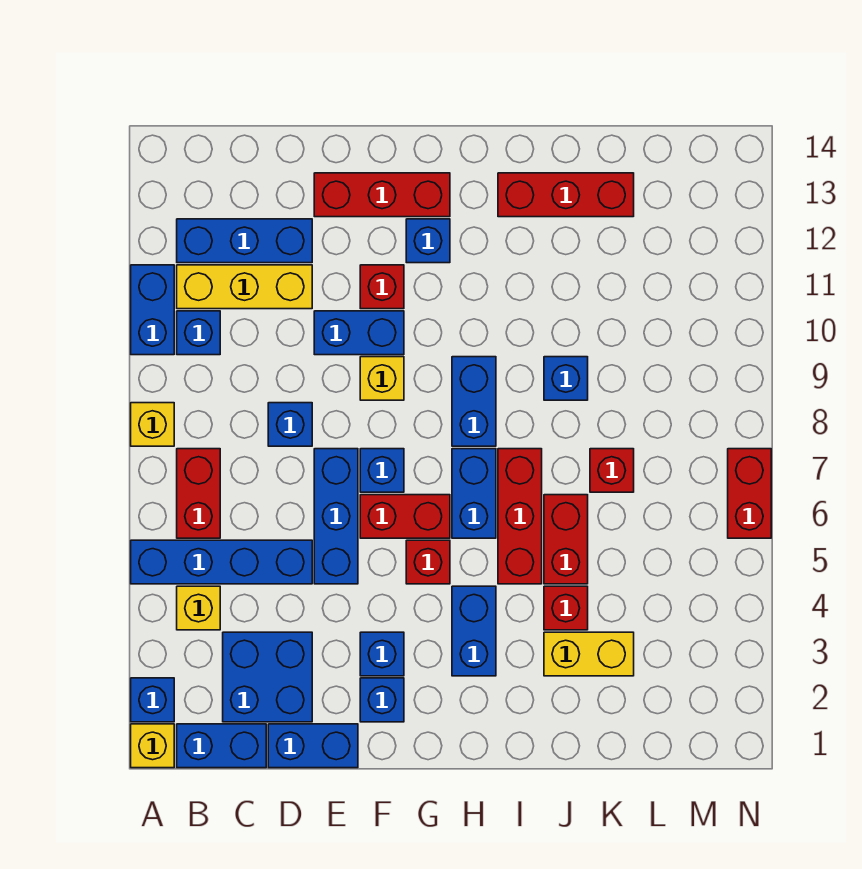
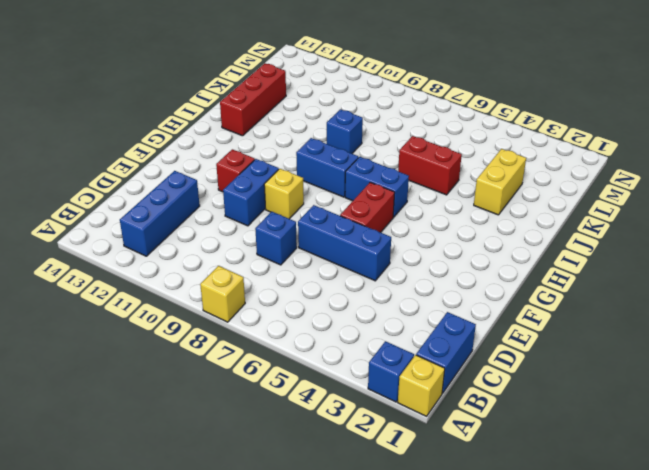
none -> blue brick A5:D5 level 1
none -> blue brick A10:A11 level 1
none -> yellow brick B4 level 1
none -> red brick B6:B7 level 1

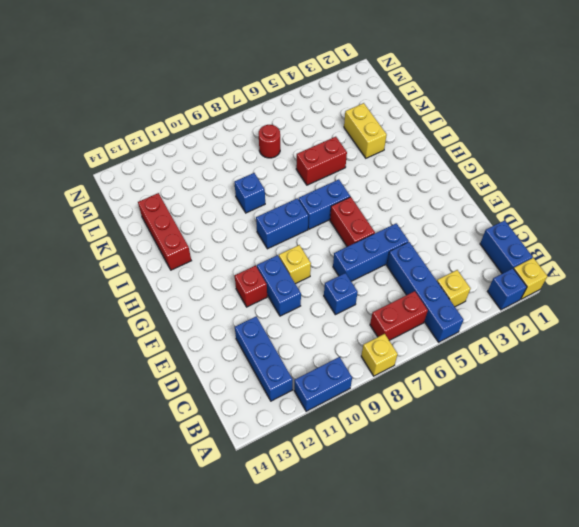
red round brick L7 level 1 -> none
none -> blue brick B10 level 1
none -> yellow brick B11:D11 level 1
none -> blue brick C2:D3 level 1
none -> blue brick D1:E1 level 1

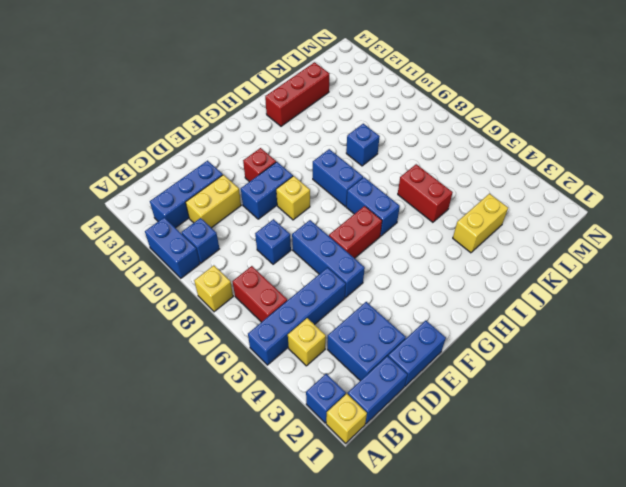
yellow brick C11:D11 level 1 -> yellow brick B11:D11 level 1
none -> red brick E13:G13 level 1
none -> blue brick F2 level 1
none -> blue brick F3 level 1
none -> blue brick F7 level 1

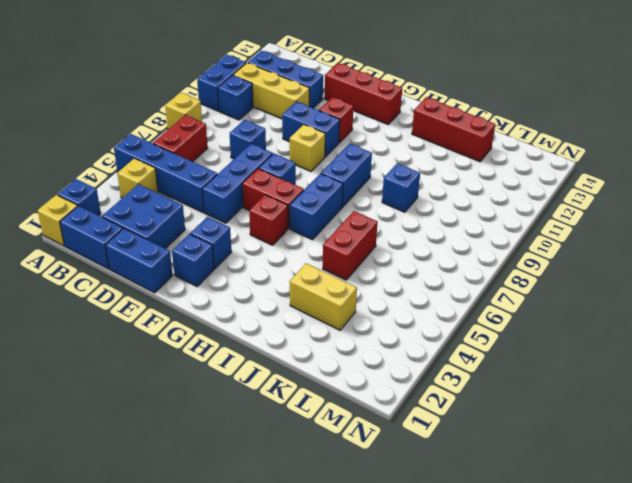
none -> blue brick G12 level 1
none -> blue brick H3:H4 level 1
none -> red brick I5:I7 level 1
none -> red brick J4 level 1

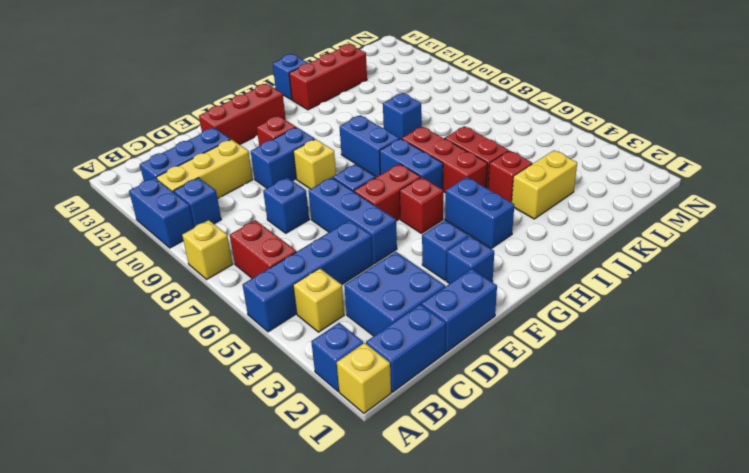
blue brick I14 level 1 -> blue brick G12 level 1
none -> red brick K7 level 1
none -> red brick N6:N7 level 1

